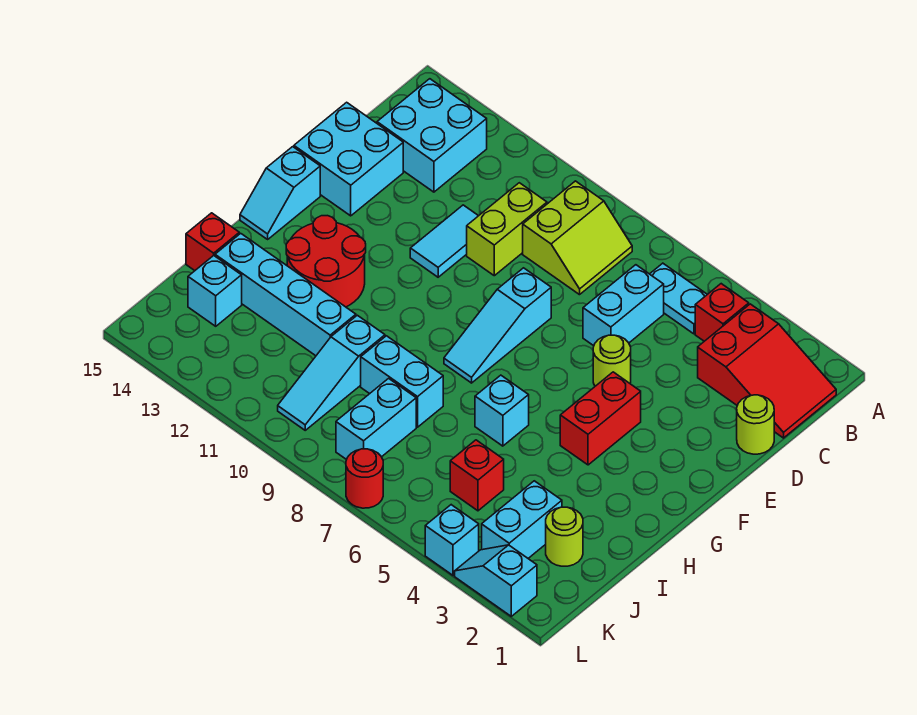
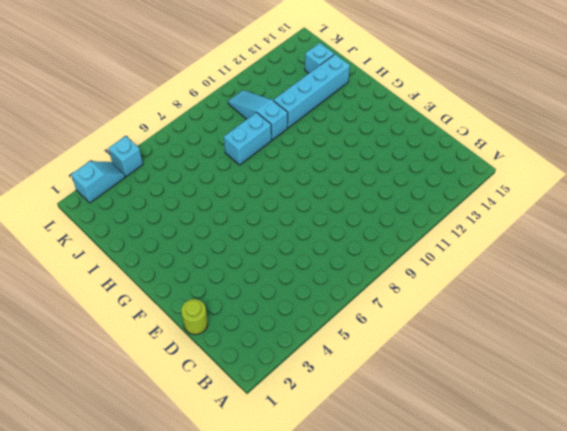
none -> red slope B1:C3 level 1 top 3
none -> red brick B4 level 1
none -> cyan plate B5:B6 level 1

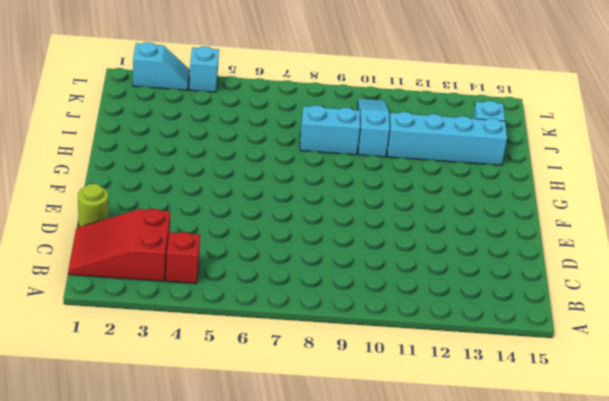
none -> cyan plate B5:B6 level 1
none -> lime slope B8:C9 level 1 top 9
none -> cyan brick B13:C14 level 1

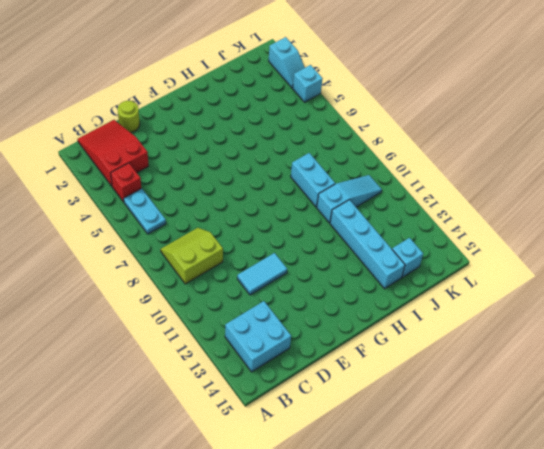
none -> cyan brick C6:D6 level 1
none -> lime brick C10:D10 level 1
none -> cyan brick D14:E15 level 1

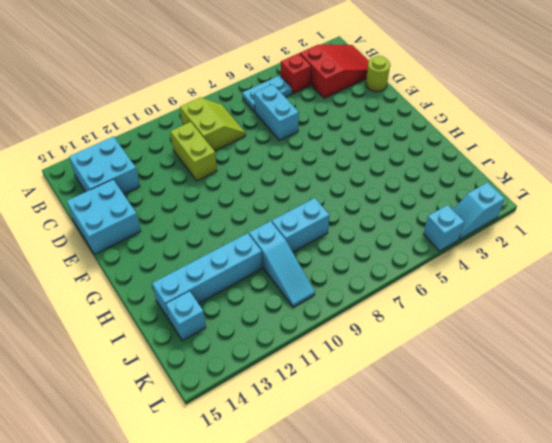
none -> cyan tile D11:E11 level 1
none -> lime round brick E5 level 1
none -> cyan slope E8:G8 level 1 top E

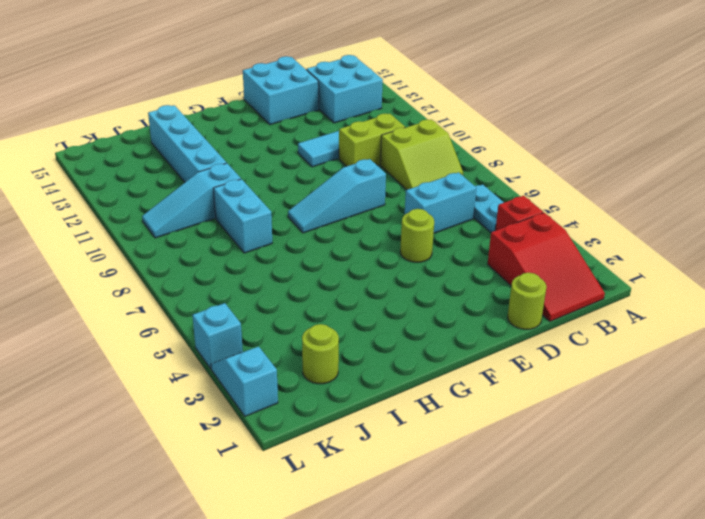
none -> red brick F4:G4 level 1
none -> cyan slope F15:G15 level 1 top F
none -> red round brick G12:H13 level 1

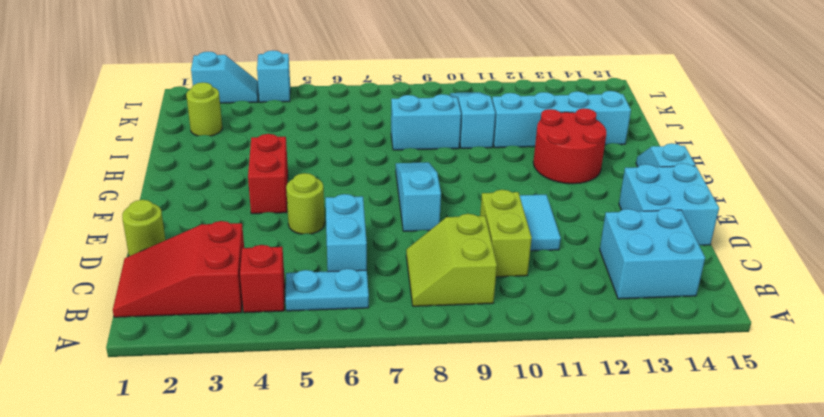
none -> cyan brick H6 level 1
none -> red brick I15 level 1
none -> cyan brick J3:K3 level 1

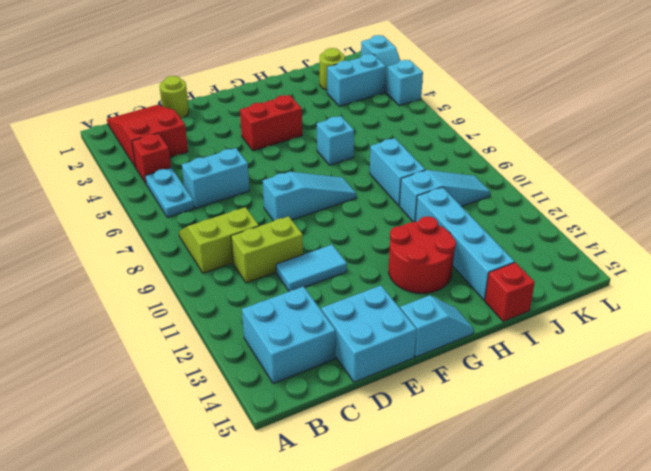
none -> lime round brick E5 level 1
none -> red brick J5 level 1
none -> cyan brick J8:K8 level 1

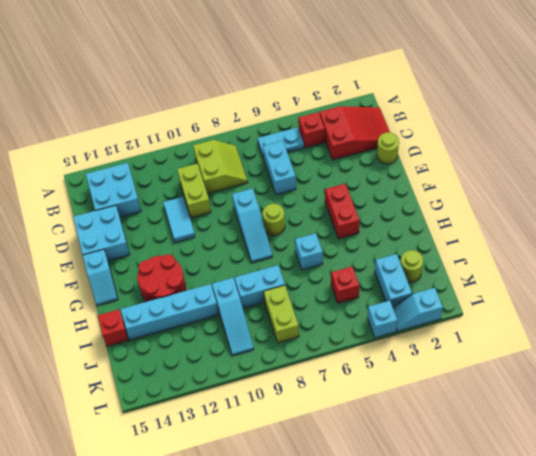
lime round brick F7 level 1 -> lime round brick E5 level 1
lime brick J8:K8 level 1 -> cyan brick J8:K8 level 1
none -> cyan brick J14 level 1
none -> red round brick L7 level 1

